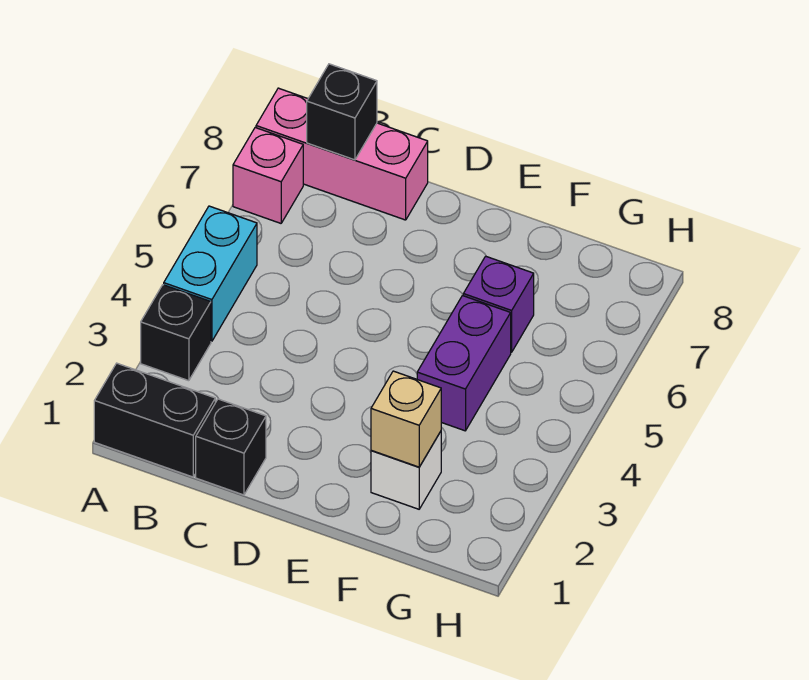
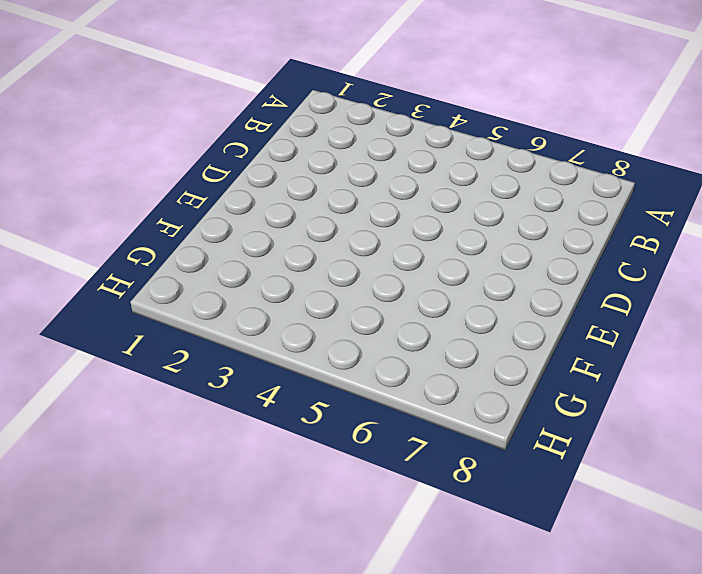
none -> black brick A1:B1 level 1
none -> black brick A3 level 1

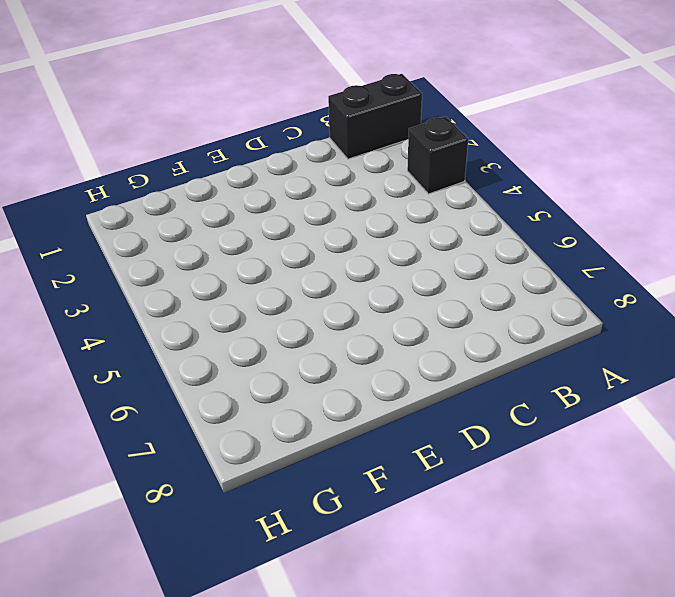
none -> cyan brick A4:A5 level 1
none -> pink brick A7 level 1

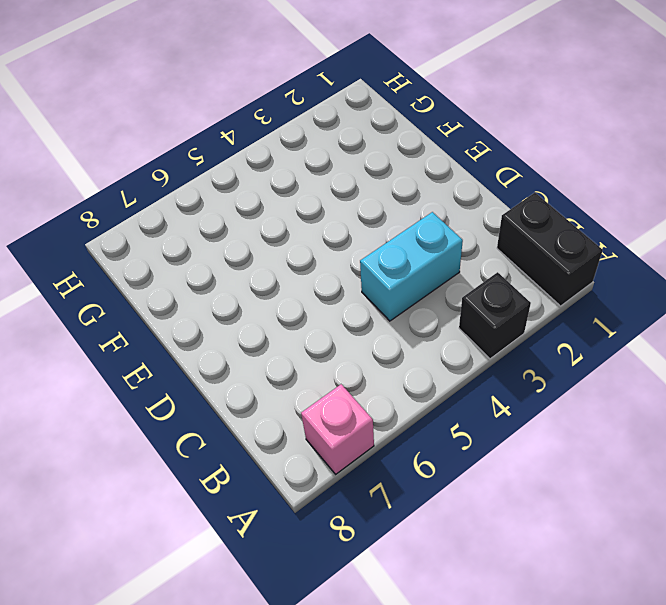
cyan brick C3:C4 level 1 -> cyan brick A4:A5 level 1
none -> pink brick A8:C8 level 1
none -> black brick C1 level 1

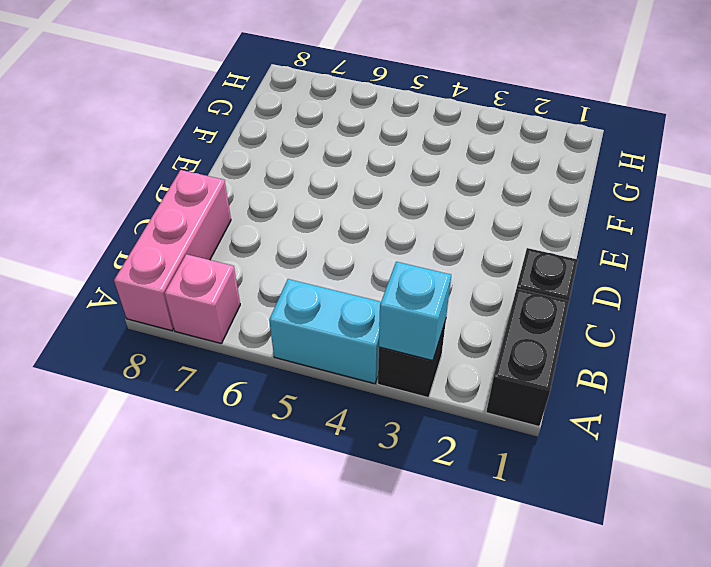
cyan brick A3 level 2 -> none
none -> white brick F2 level 1
none -> purple brick F4:F5 level 1

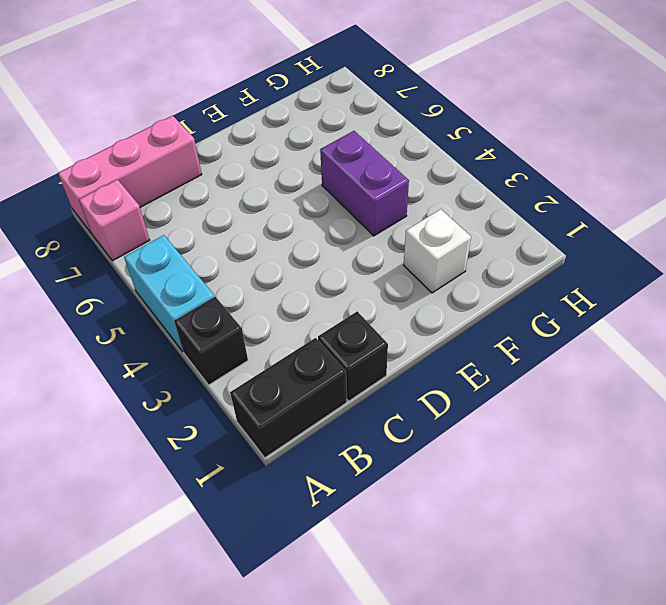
none -> purple brick F6 level 1
none -> black brick B8 level 2

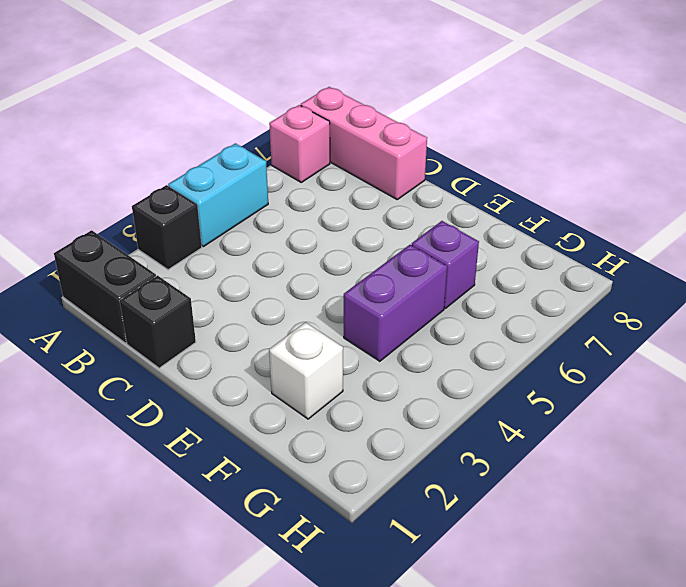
none -> black brick B8 level 2
none -> tan brick F2 level 2

